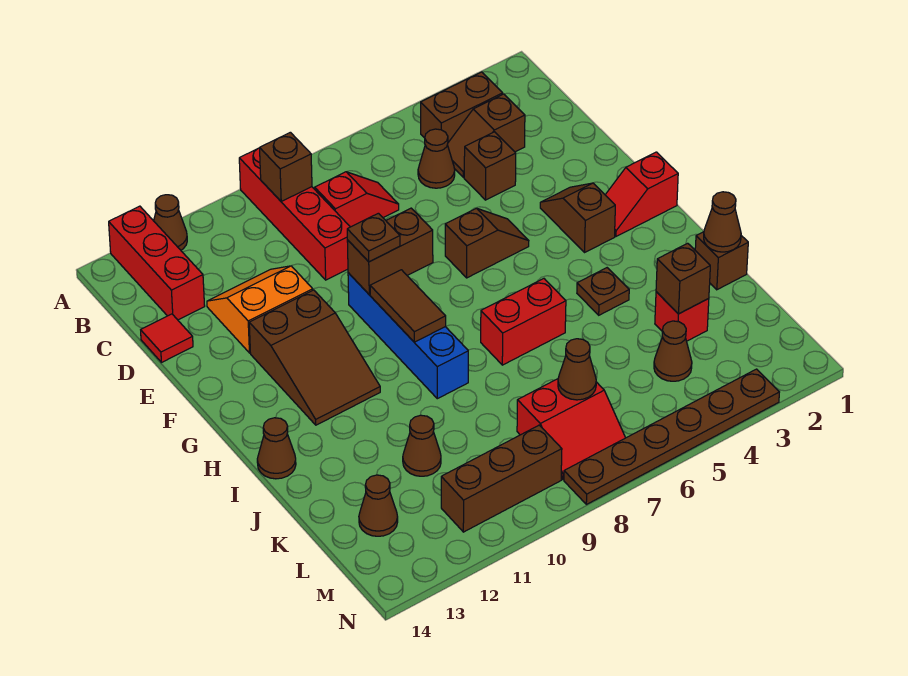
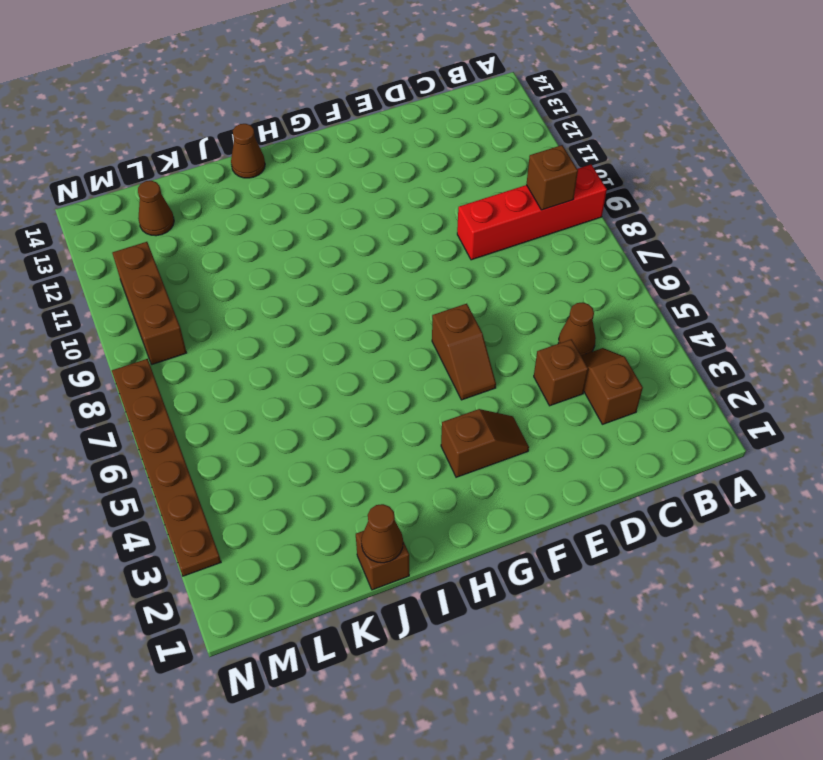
none -> brown cone A12 level 1
none -> red brick A13:C13 level 1
none -> brown brick B3:B4 level 1
none -> red slope C7:C8 level 1 top 8

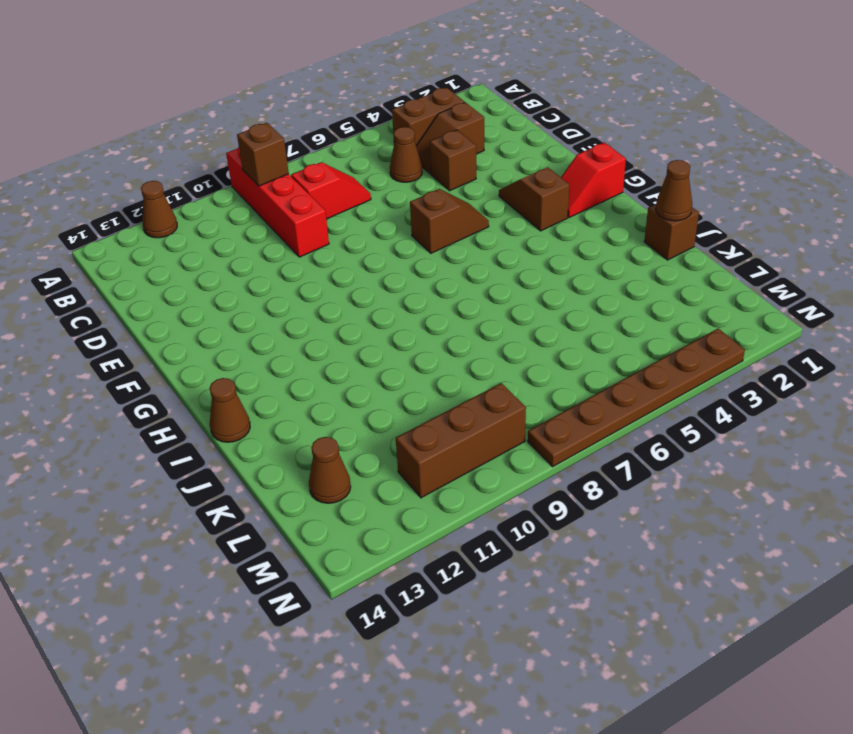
none -> red brick A13:C13 level 1
none -> orange slope D11:E12 level 1 top E
none -> red tile D14 level 1
none -> blue brick F9:I9 level 1

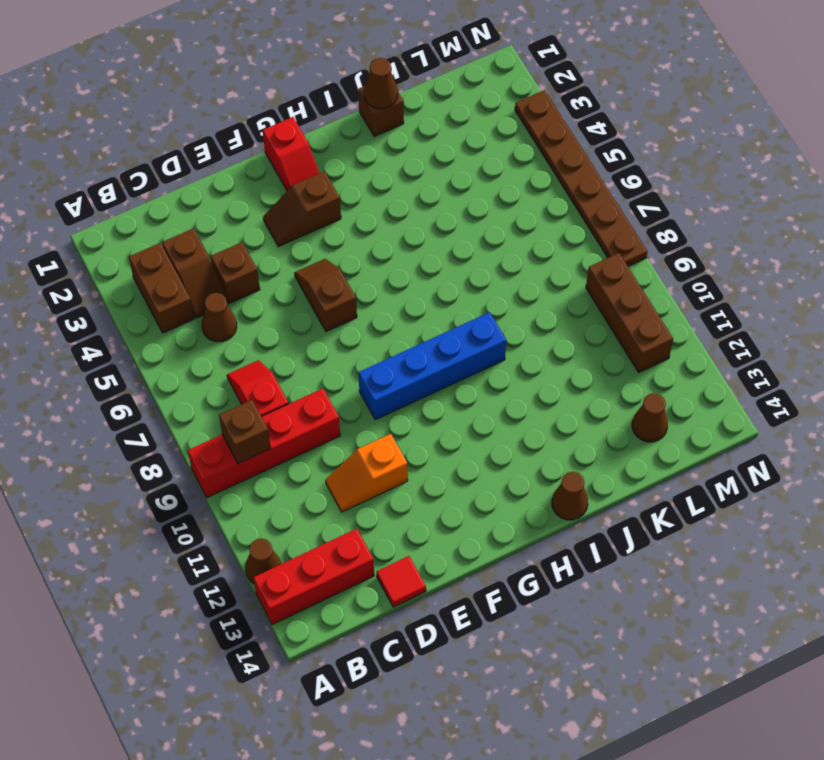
orange slope D11:E11 level 1 top E -> orange slope D11:E12 level 1 top E
none -> brown slope F11:H12 level 1 top F
none -> brown plate I4 level 1
none -> red brick I6:I7 level 1
none -> red brick K3 level 1

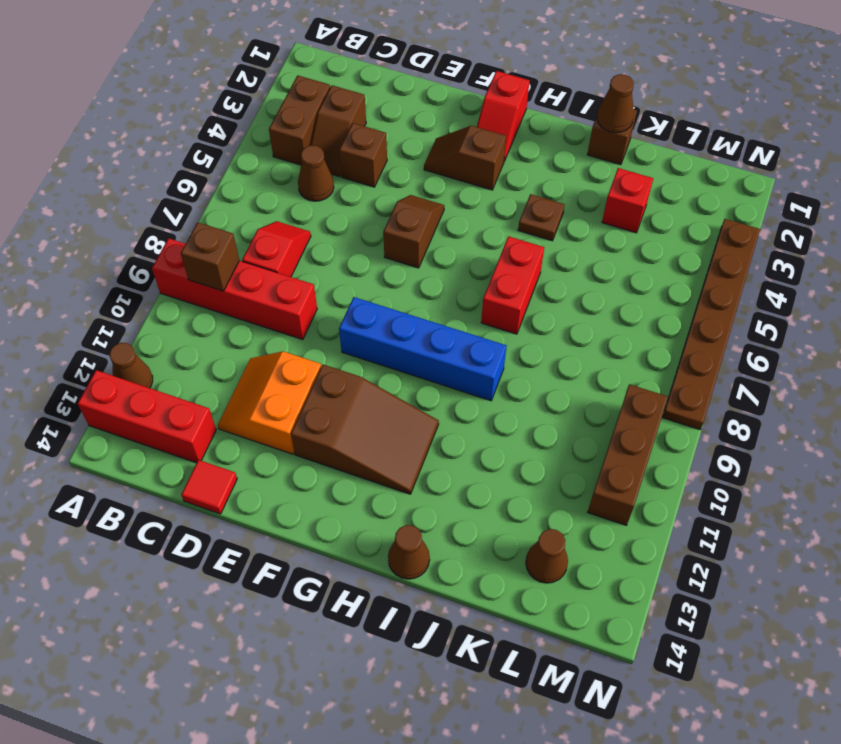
none -> brown cone K11 level 1
none -> brown cone L4 level 1
none -> red slope L7:M8 level 1 top L
none -> brown brick F8:F9 level 2

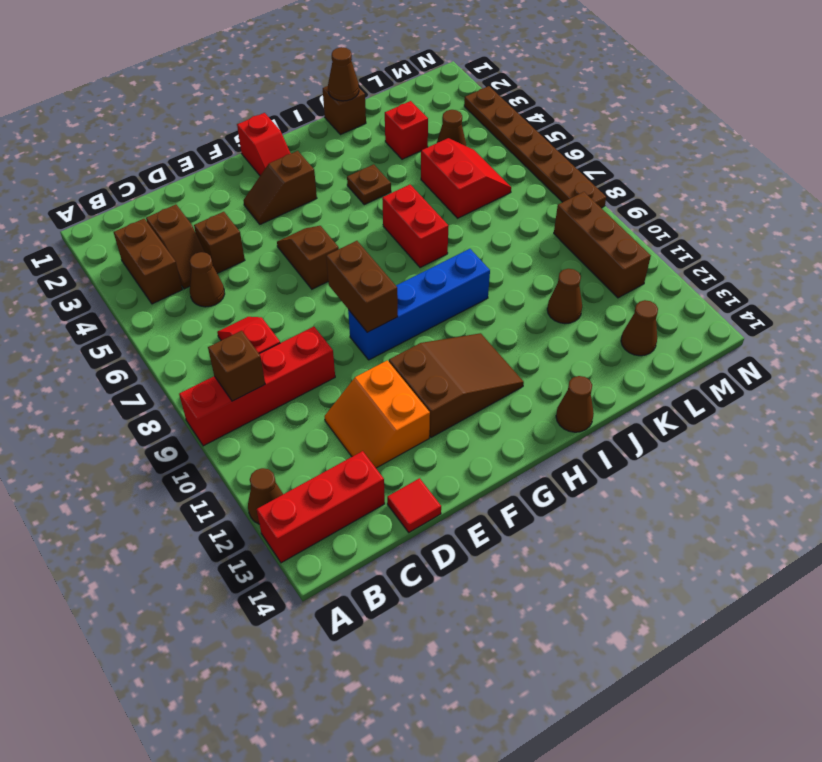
red slope K5:L6 level 1 top K -> red slope L7:M8 level 1 top L
none -> brown tile G9:H9 level 2
none -> brown brick K3 level 2
none -> brown cone L7 level 2
none -> brown plate F9 level 3

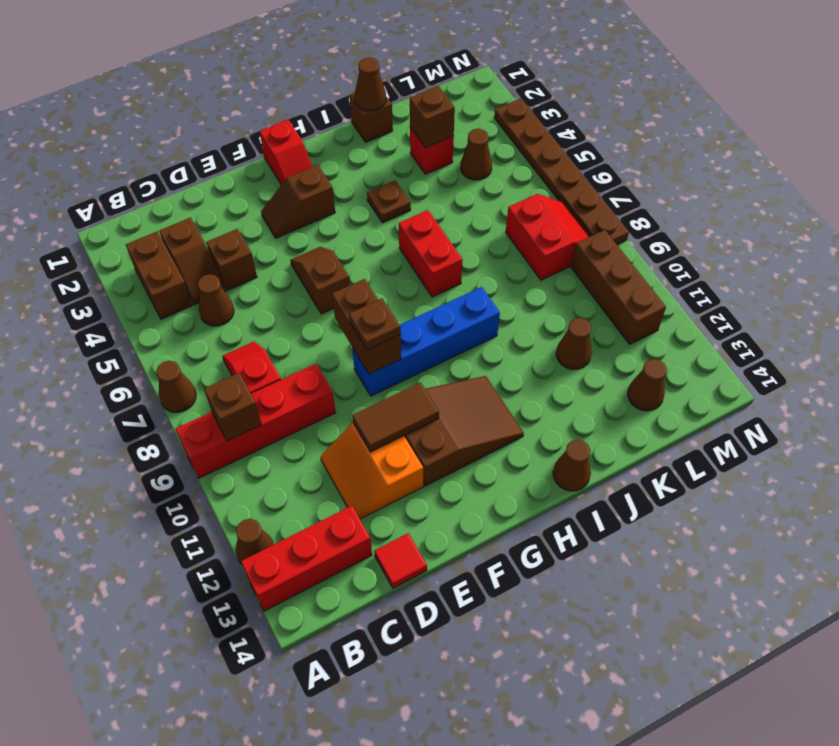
brown cone A7 level 1 -> brown cone L7 level 2
brown tile E11:F11 level 2 -> brown tile G9:H9 level 2

